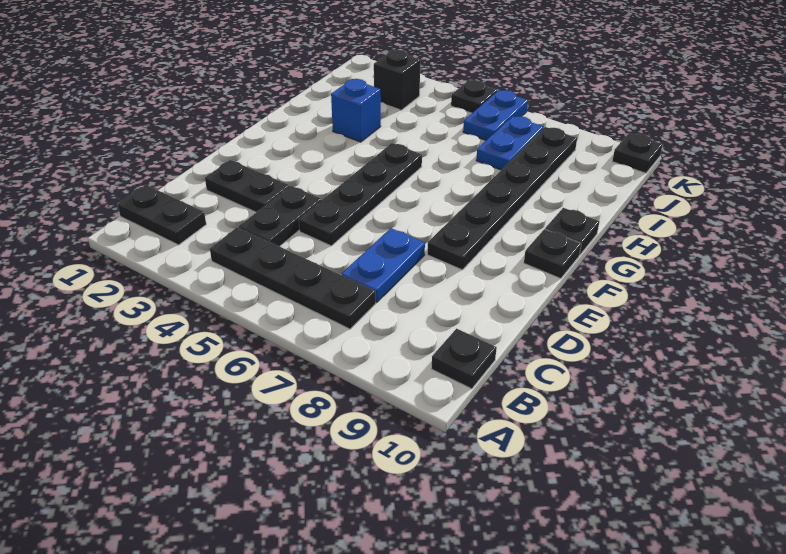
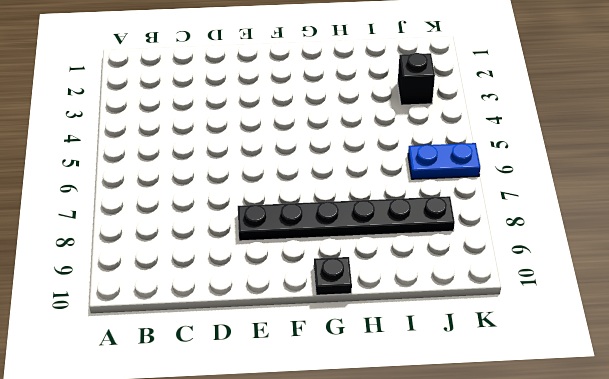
none -> black plate B1:B2 level 1
none -> black plate B4:B7 level 1
none -> black plate B10 level 1

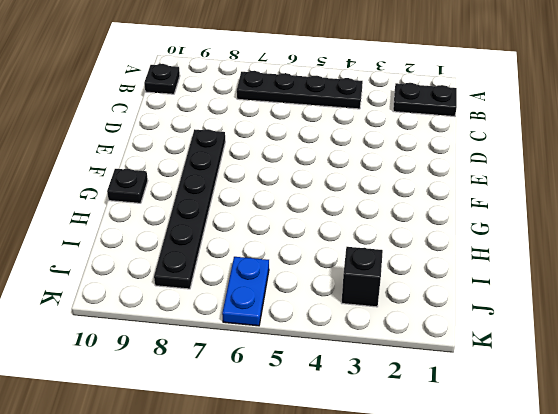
none -> black plate C4:D4 level 1
none -> blue plate C7:D7 level 1
none -> black plate D2:D3 level 1

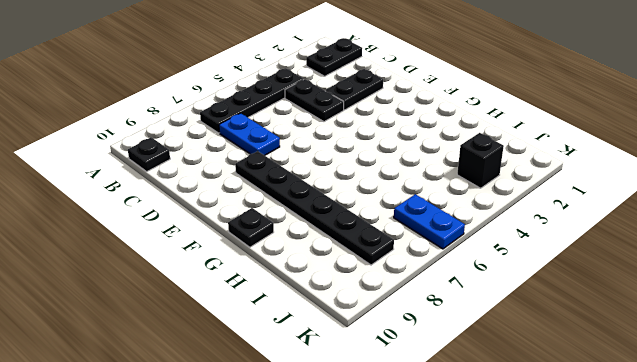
none -> black plate D5:G5 level 1
none -> black plate F10 level 1
none -> blue brick H3 level 1

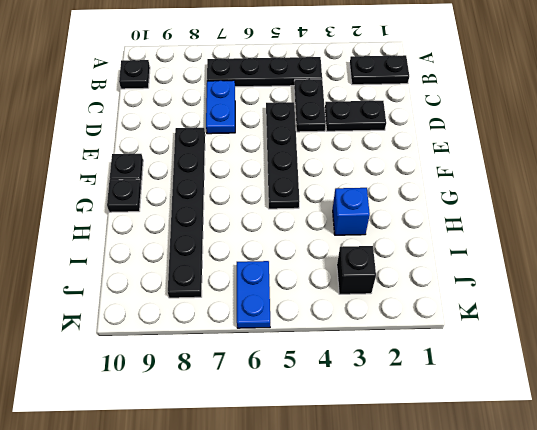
none -> blue plate I7:J7 level 1
none -> black plate K5 level 1
none -> black plate K10 level 1

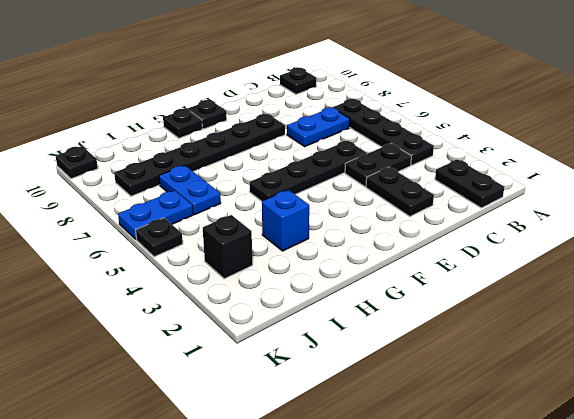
blue plate I6:I7 level 1 -> blue plate I7:J7 level 1

